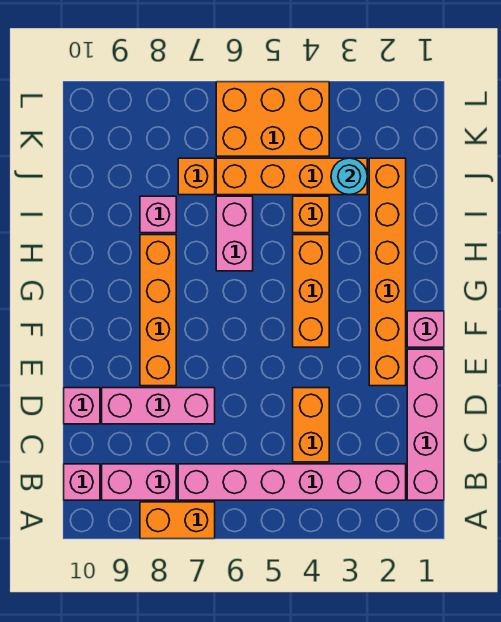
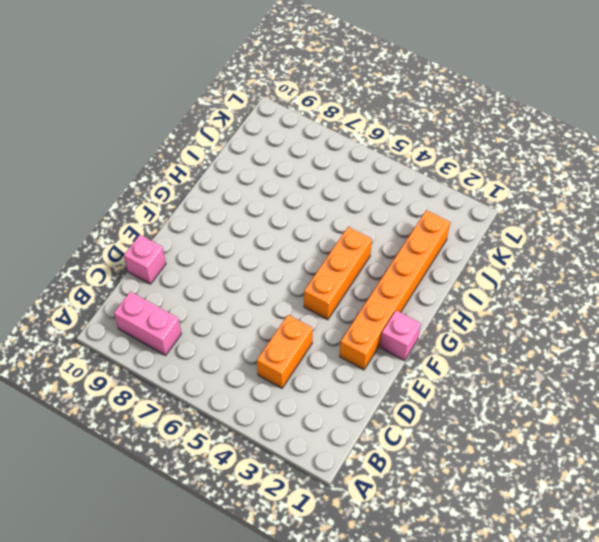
none -> orange brick A7:A8 level 1
none -> pink brick B1:E1 level 1
none -> pink brick B2:B7 level 1

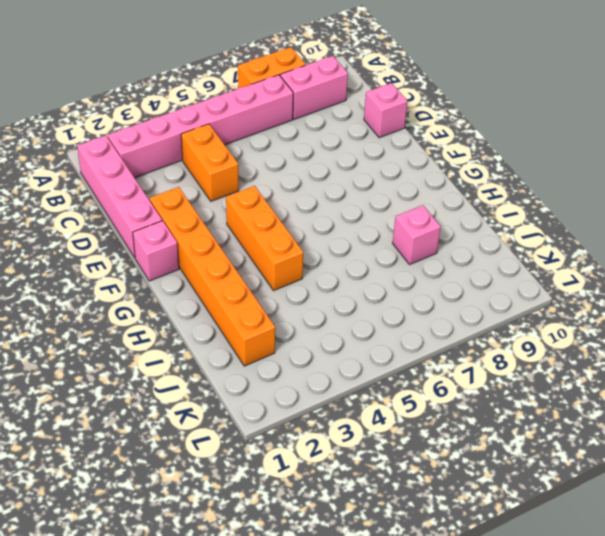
none -> pink brick B10 level 1
none -> pink brick D7:D9 level 1
none -> orange brick E8:H8 level 1

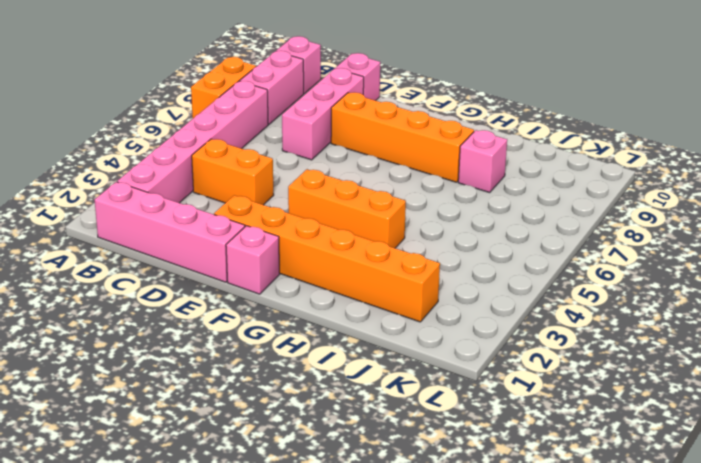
none -> pink brick H6:I6 level 1
none -> orange brick I4 level 1
none -> orange brick J3:J6 level 1

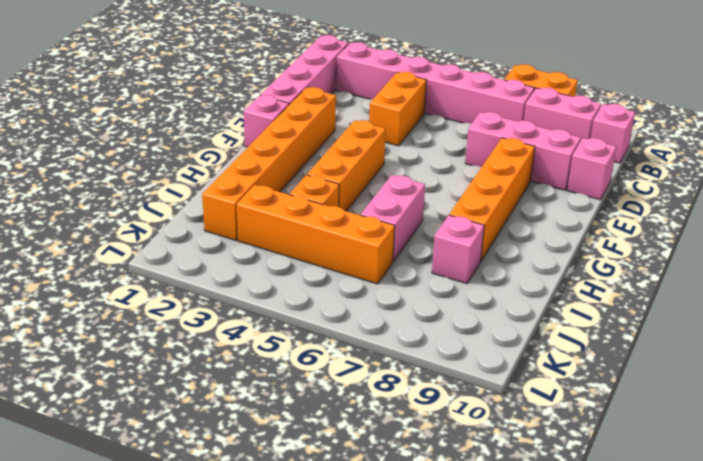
none -> orange brick J7 level 1
none -> orange brick K4:L6 level 1
none -> cyan round brick J3 level 2

